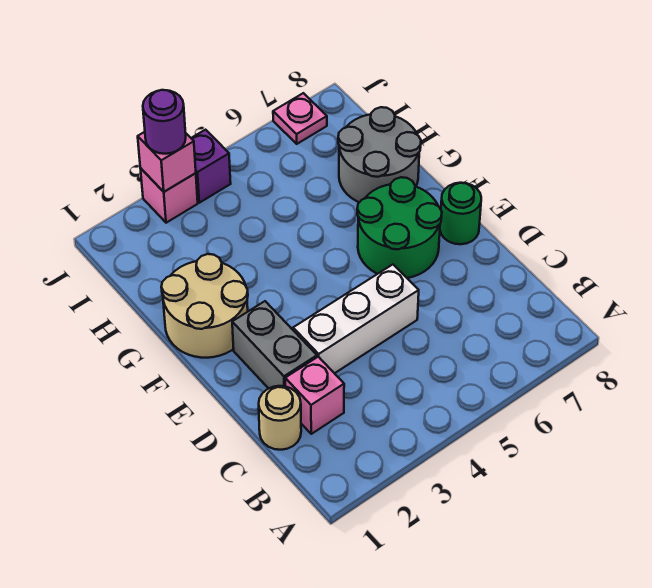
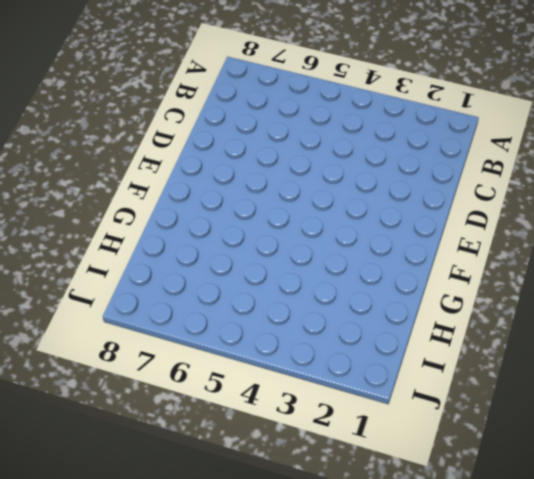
none -> tan round brick C1 level 1
none -> pink brick C2 level 1
none -> grey brick D2:E2 level 1

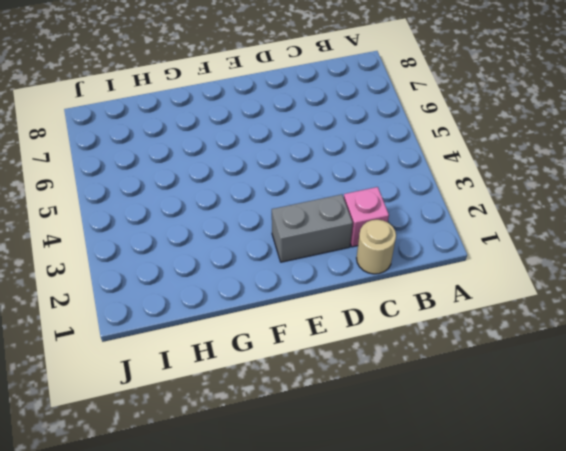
none -> white brick D3:D5 level 1
none -> green round brick E6:F7 level 1
none -> green round brick E8 level 1

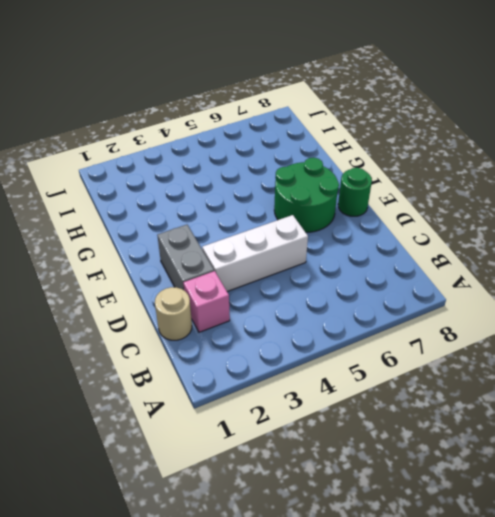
none -> tan round brick F1:G2 level 1
none -> grey round brick G7:H8 level 1
none -> pink brick J3 level 1

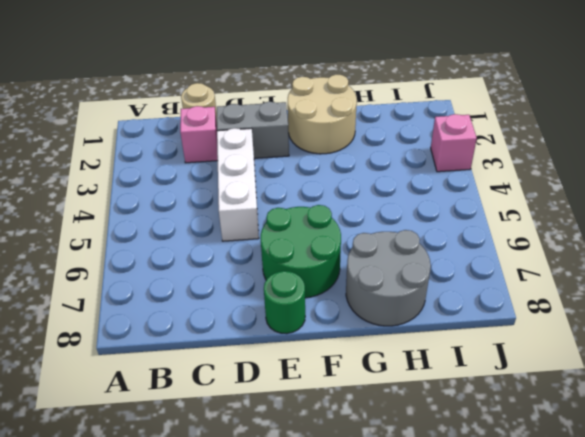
none -> purple brick J4 level 1
none -> pink plate J7 level 1
none -> pink brick J3 level 2

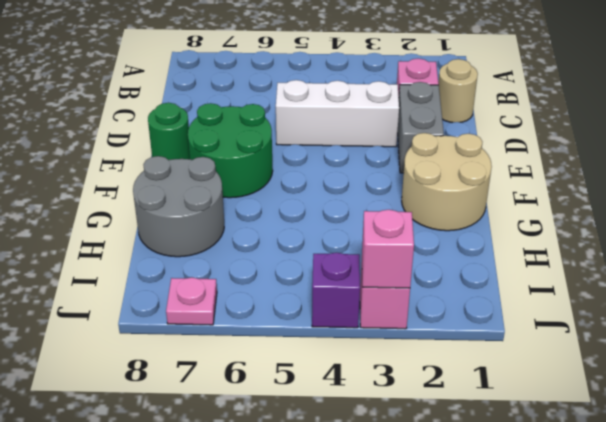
none -> purple round brick J3 level 3

